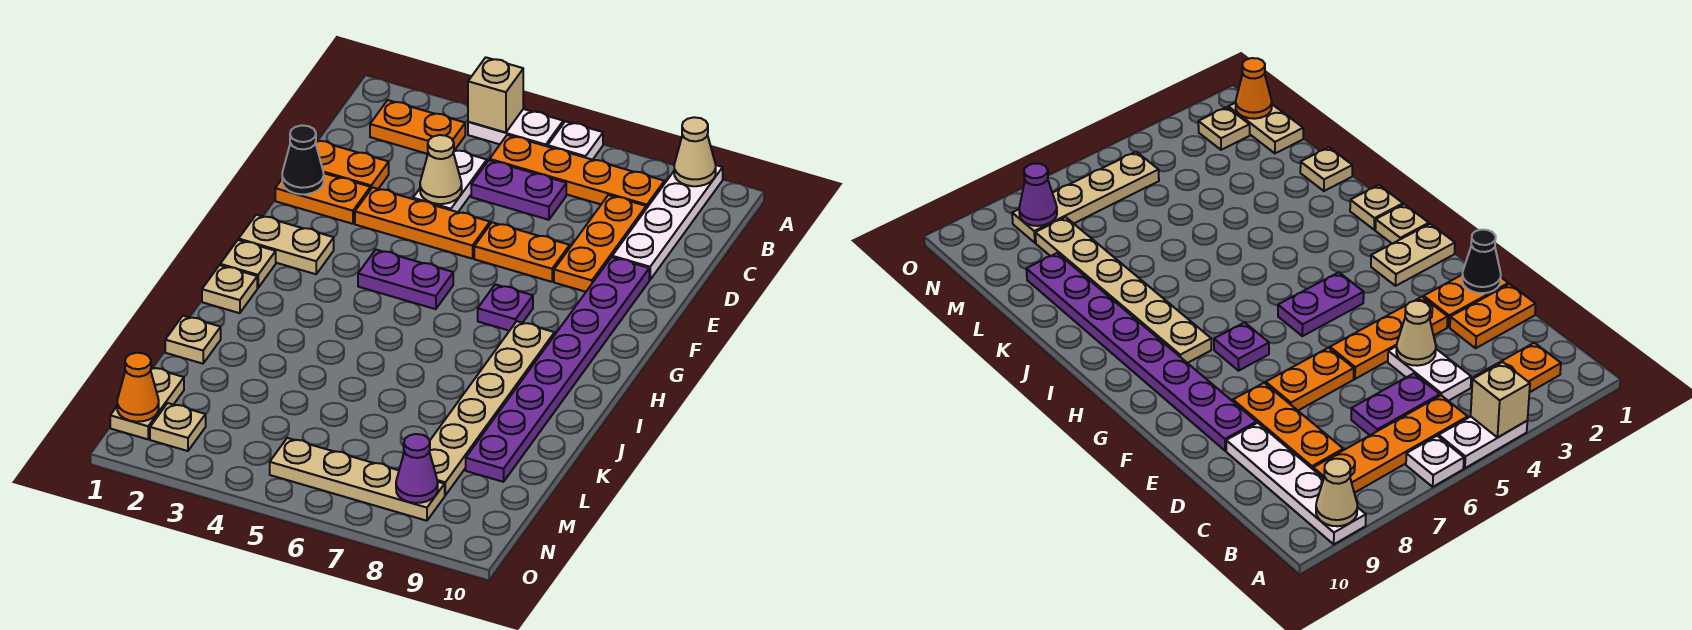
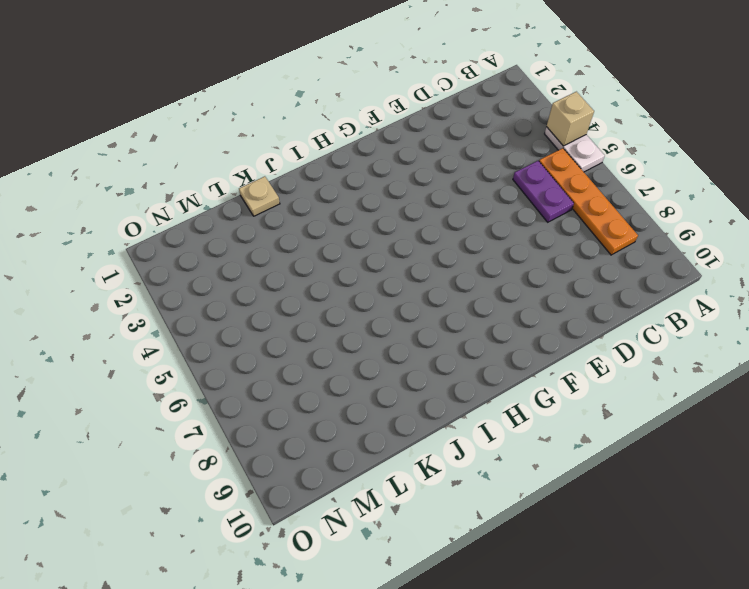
none -> white plate A6 level 1
none -> white plate A9:D9 level 1
none -> orange plate B2:B3 level 1

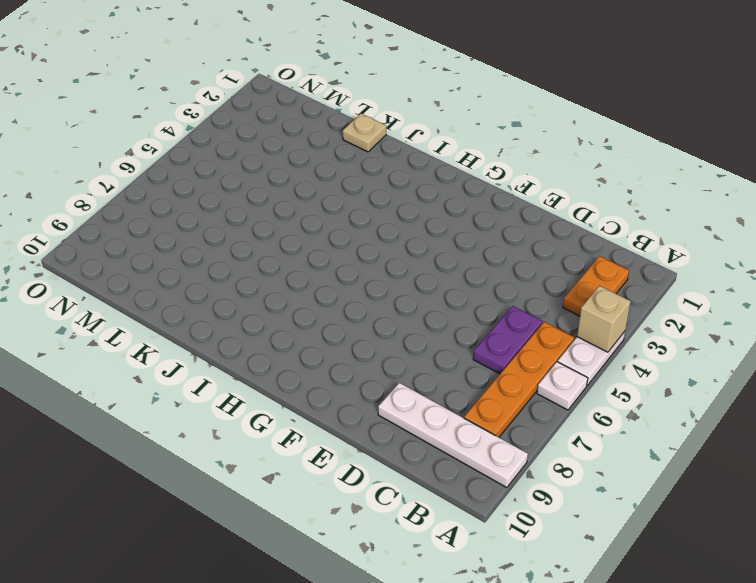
none -> white plate C4:D4 level 1
none -> orange plate C8:E8 level 1
none -> orange plate D1:D2 level 1

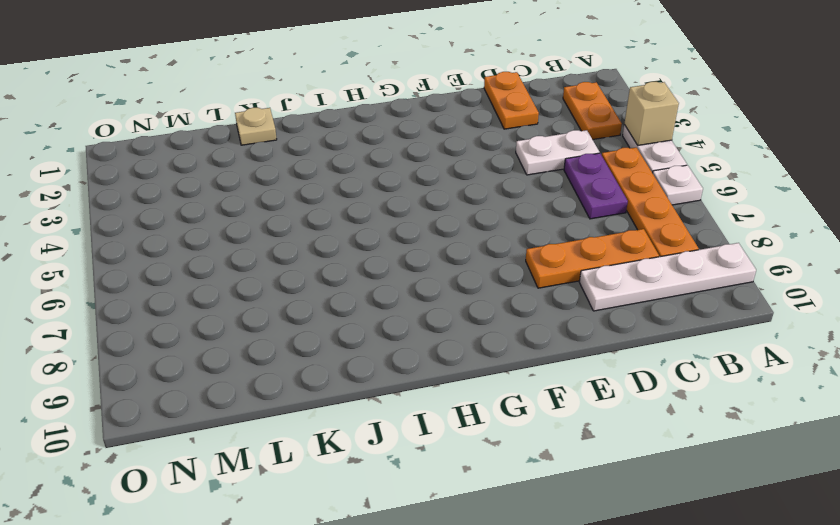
none -> orange plate E1:E2 level 1
none -> orange plate E3:E5 level 1
none -> orange plate E6:E7 level 1

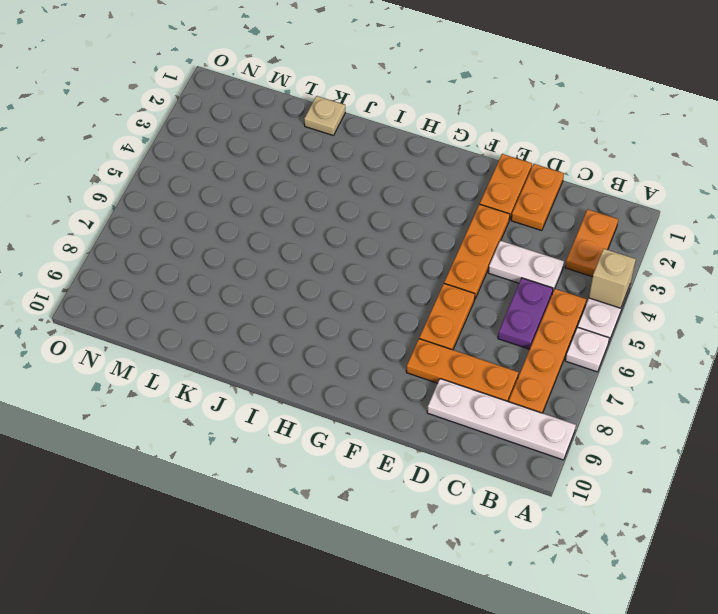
none -> purple plate E9:L9 level 1
none -> tan plate G1:G2 level 1
none -> purple plate G4:G5 level 1

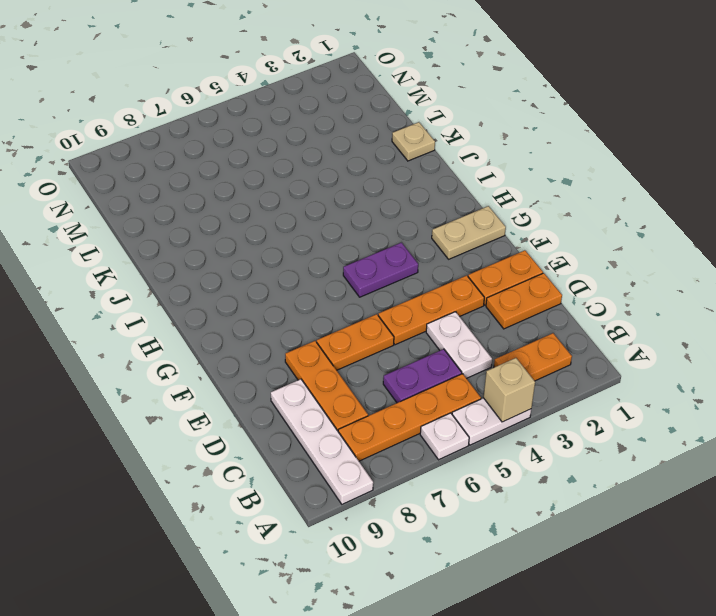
none -> purple plate E9:L9 level 1
none -> purple plate G7 level 1
none -> tan plate H1 level 1

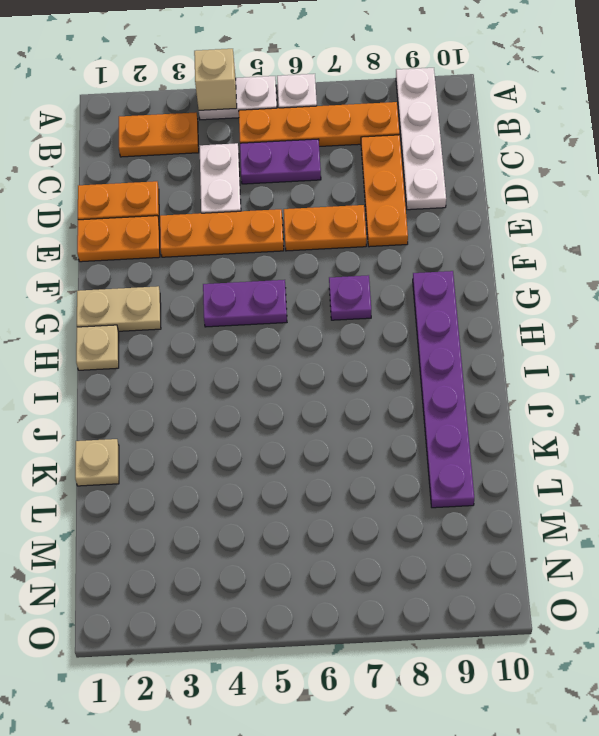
purple plate G9:L9 level 1 -> purple plate E9:L9 level 1
none -> tan plate H8:M8 level 1
none -> tan plate I1 level 1
none -> tan plate M1:N1 level 1

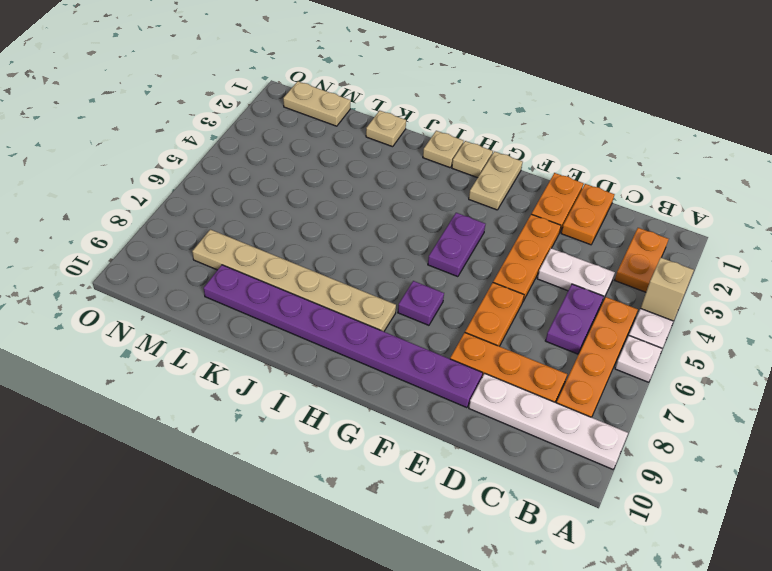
none -> tan plate N2 level 1
none -> tan plate N5:N8 level 1
none -> tan cone A9 level 2

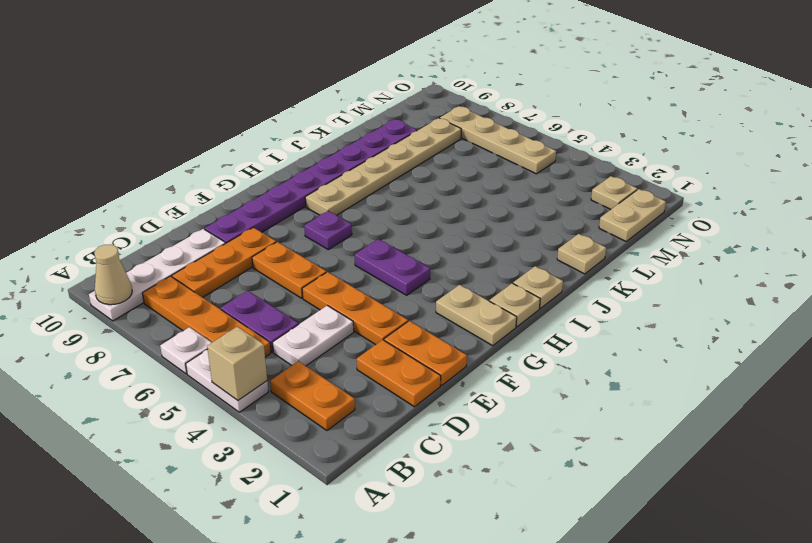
none -> tan cone D4 level 2
none -> black cone E1 level 2
none -> orange cone N1 level 2

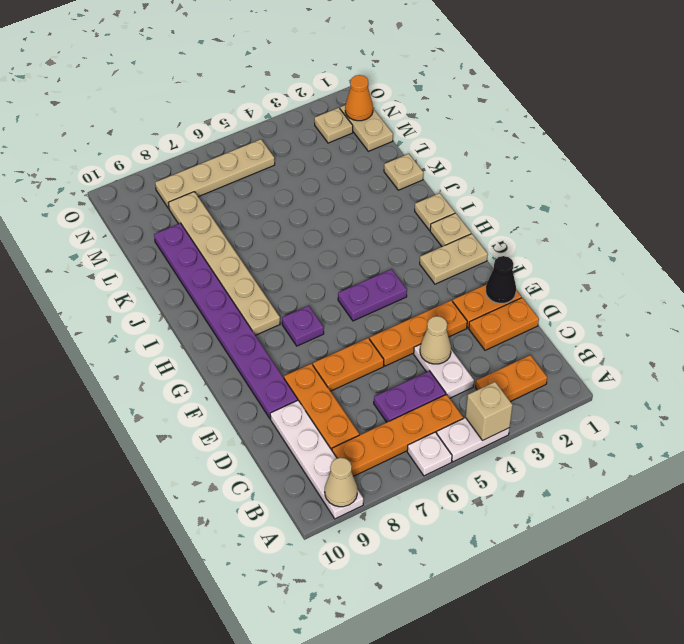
none -> purple cone N8 level 2

